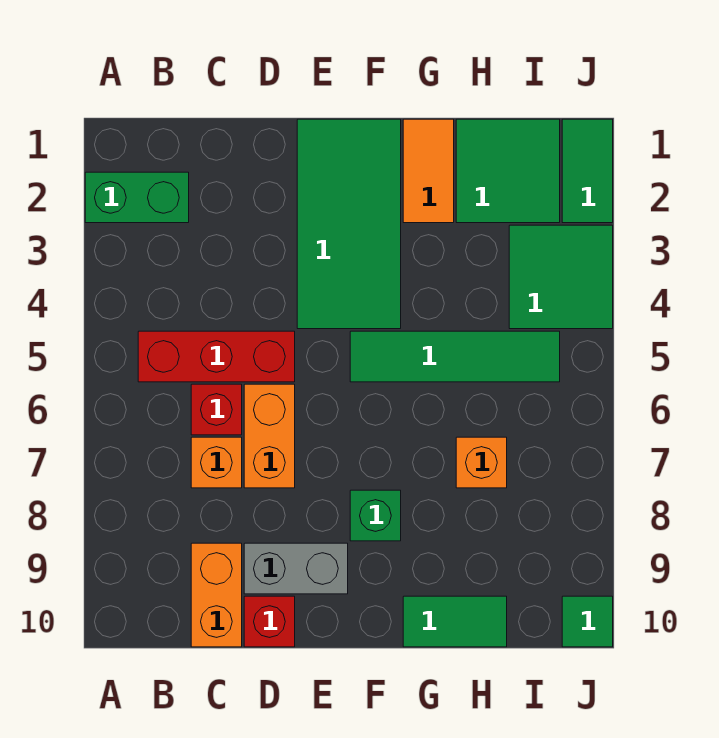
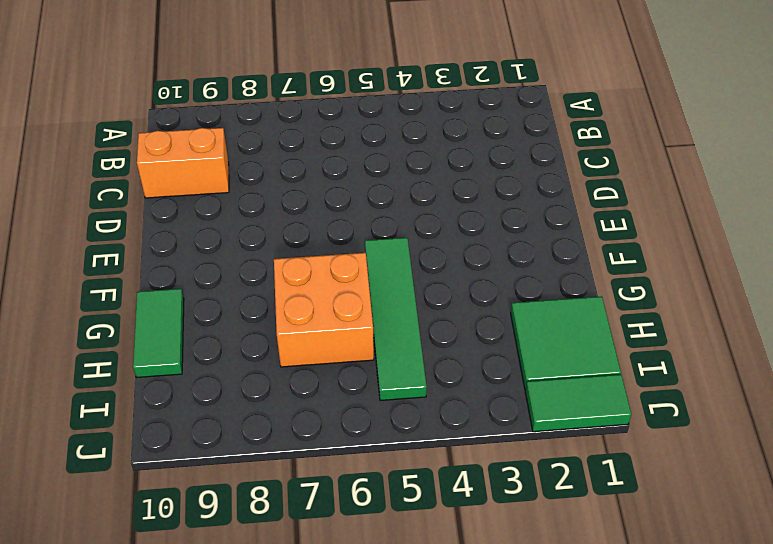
orange brick G6:H7 level 1 -> orange brick H7 level 1
none -> green brick A2:B2 level 1
none -> red brick B5:D5 level 1
none -> red brick C6 level 1

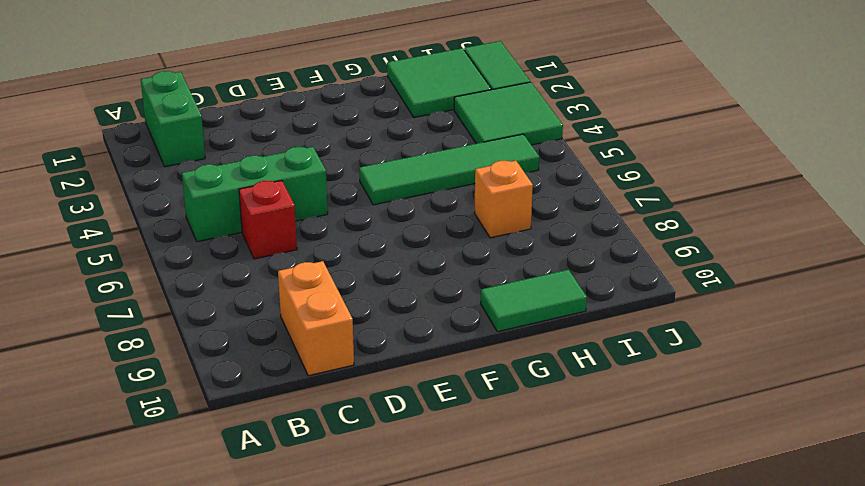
green brick B1:B2 level 1 -> green brick A2:B2 level 1
green brick B5:D5 level 1 -> red brick B5:D5 level 1
none -> orange brick C7 level 1
none -> orange brick D6:D7 level 1
none -> grey brick D9:E9 level 1

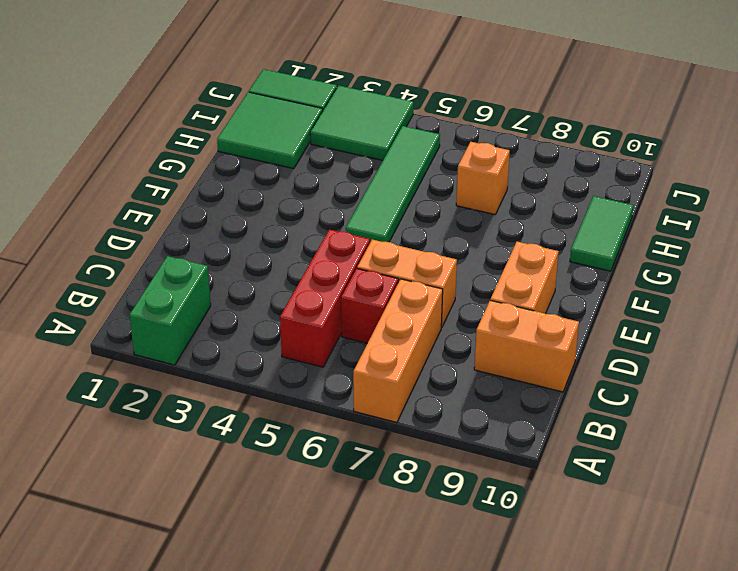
orange brick A7:C7 level 1 -> orange brick C7 level 1
orange brick D9:E9 level 1 -> grey brick D9:E9 level 1
none -> red brick D10 level 1
none -> green tile E1:F4 level 1
none -> green brick F8 level 1

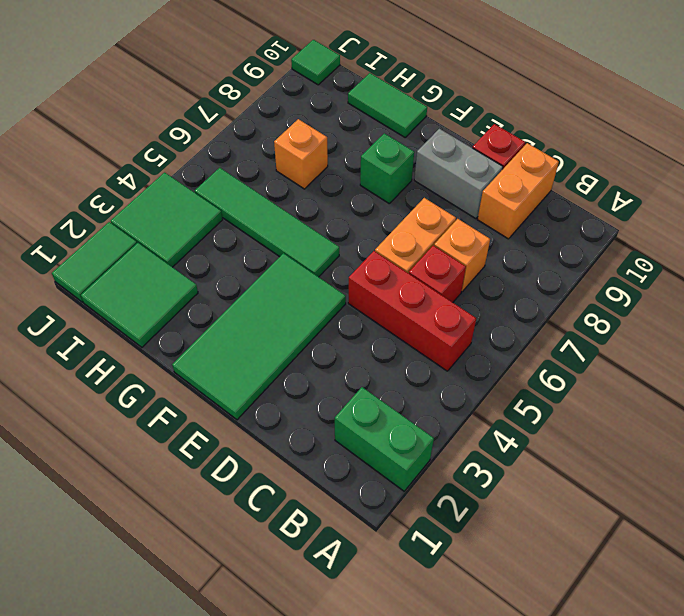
none -> orange tile G1:G2 level 1

